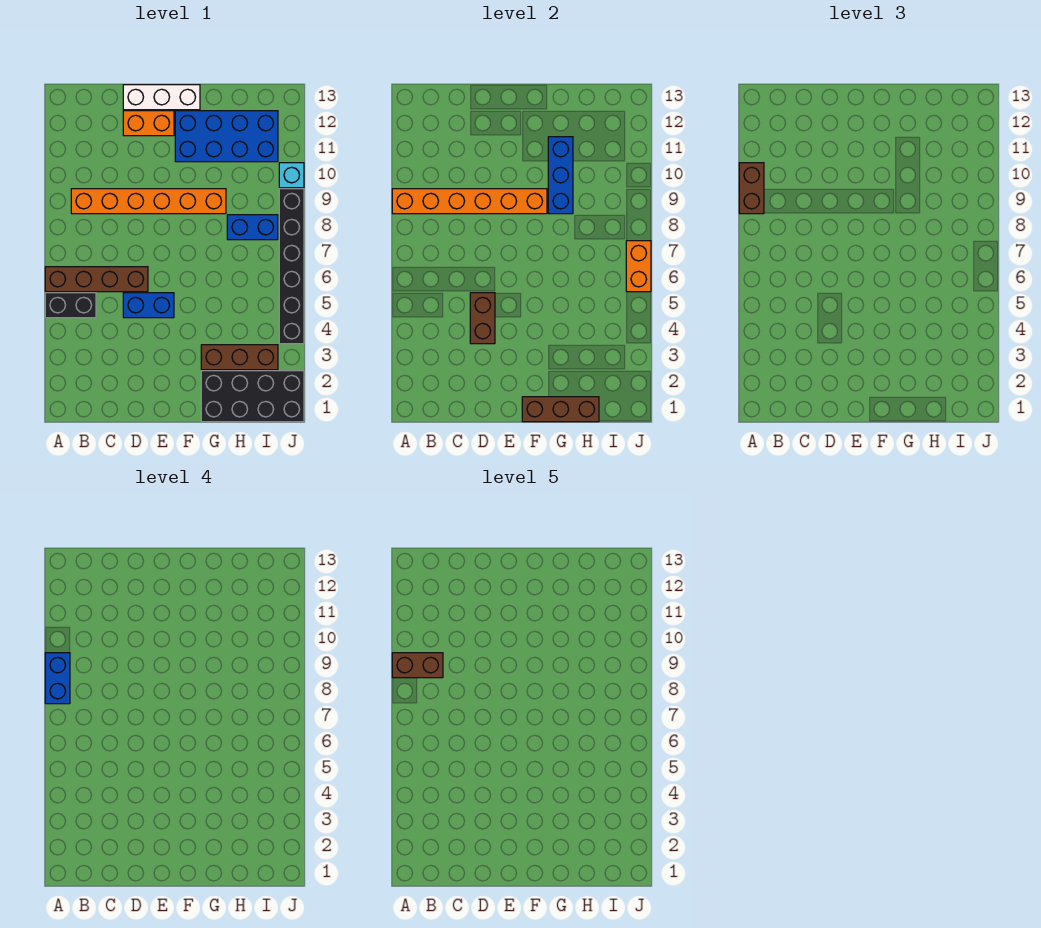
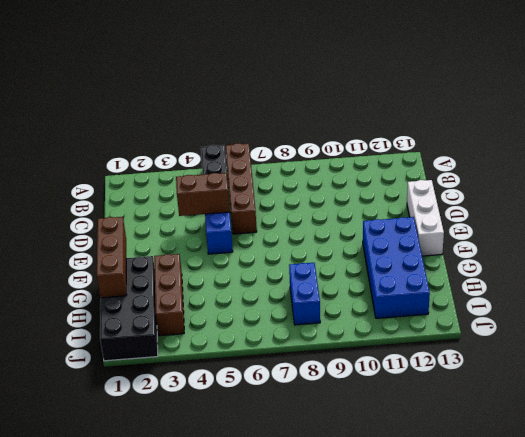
none -> orange brick B9:G9 level 1
none -> orange brick D12:E12 level 1
none -> black brick J4:J9 level 1

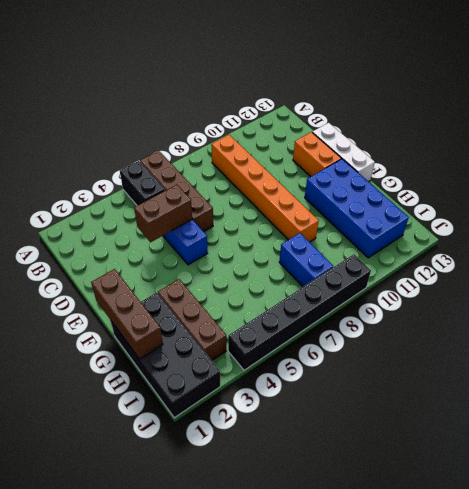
none -> cyan brick J10 level 1
none -> orange brick A9:F9 level 2
none -> blue brick G9:G11 level 2

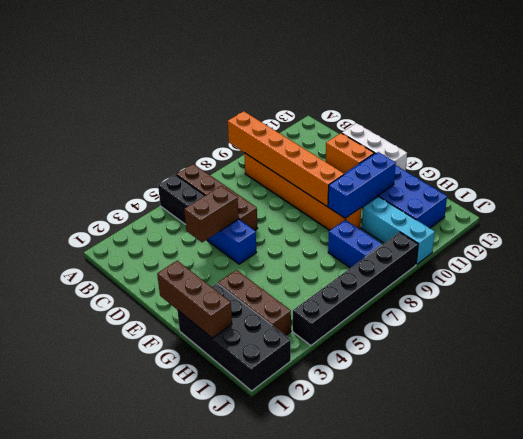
cyan brick H10:J10 level 1 -> cyan brick J10 level 1
none -> orange brick J6:J7 level 2
none -> brown brick A9:A10 level 3
none -> blue brick A8:A9 level 4

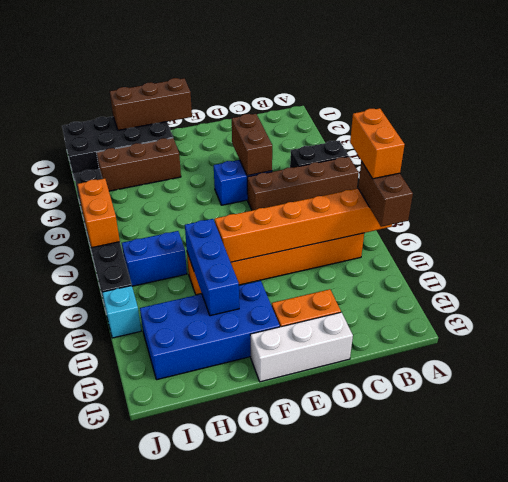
orange brick A8:A9 level 4 -> blue brick A8:A9 level 4
none -> brown brick A9:B9 level 5

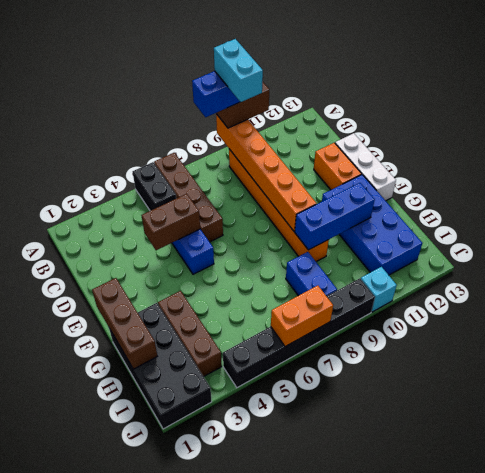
cyan brick A9:B9 level 5 -> brown brick A9:B9 level 5

